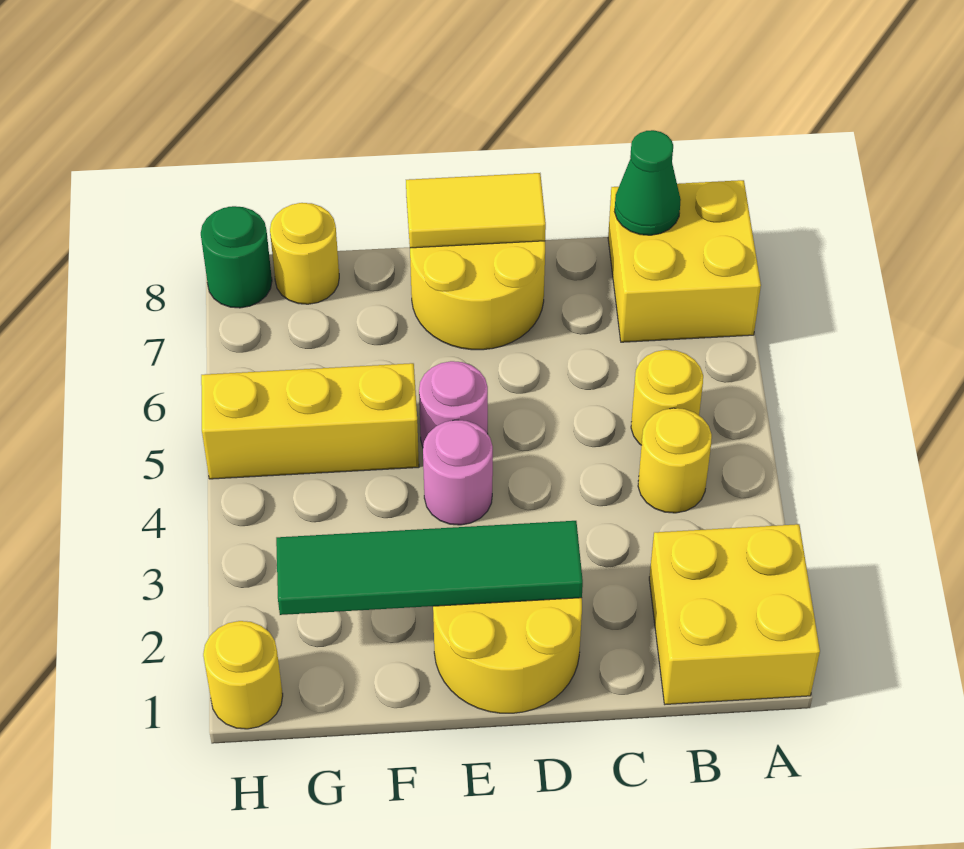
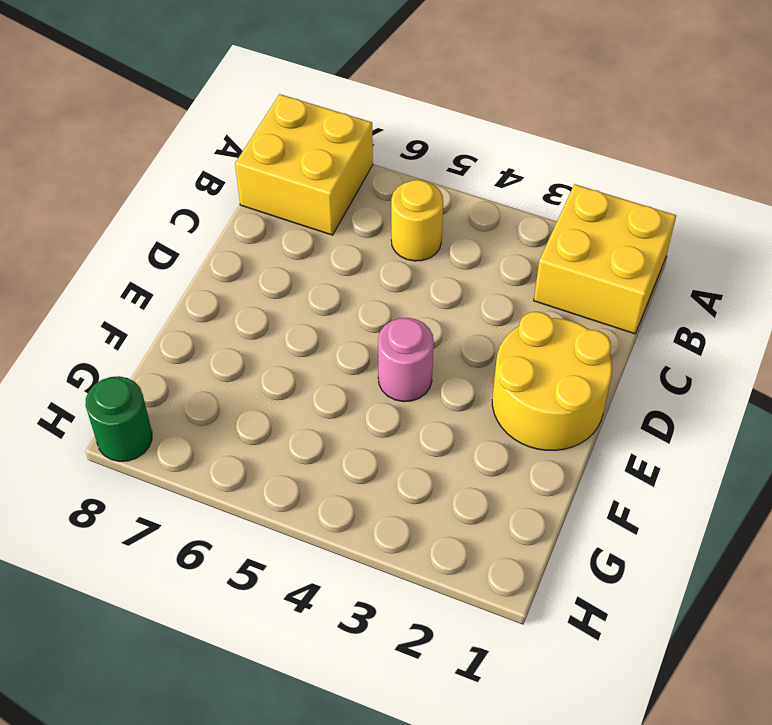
none -> yellow round brick B4 level 1
none -> yellow round brick D7:E8 level 1
none -> pink round brick E5 level 1

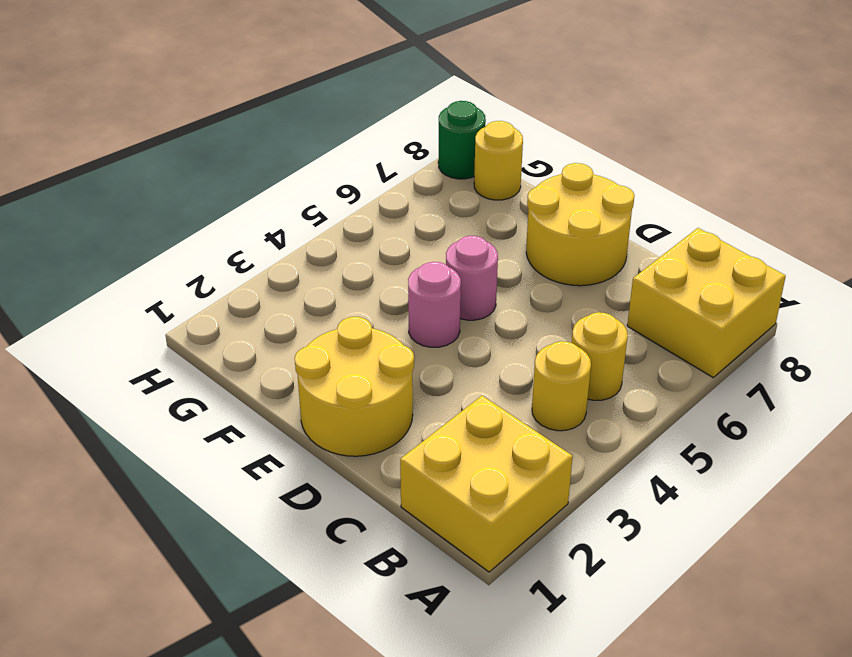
none -> yellow brick F5:H5 level 1
none -> yellow round brick H1 level 1
none -> green cone B8 level 2

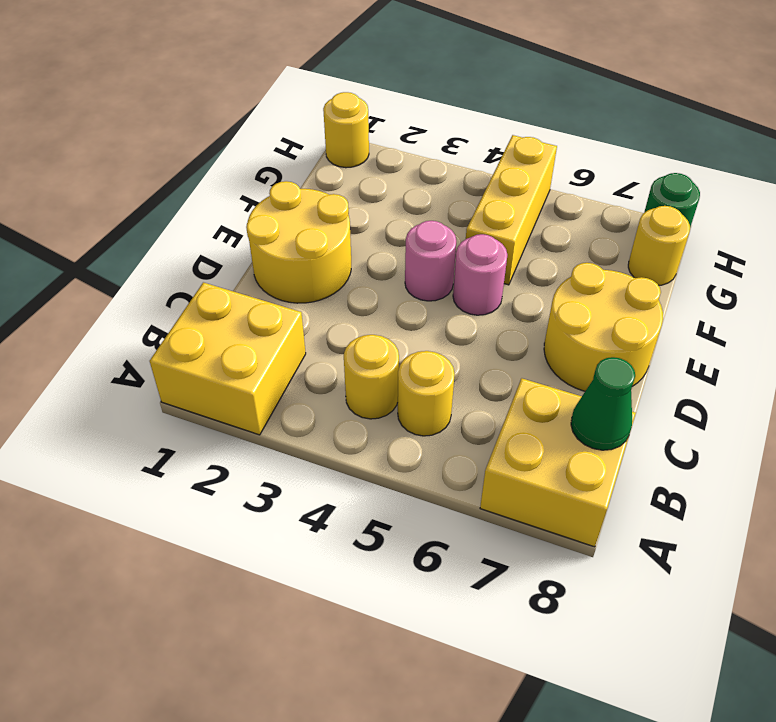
none -> green tile D2:G2 level 2
none -> yellow tile D8:E8 level 2

